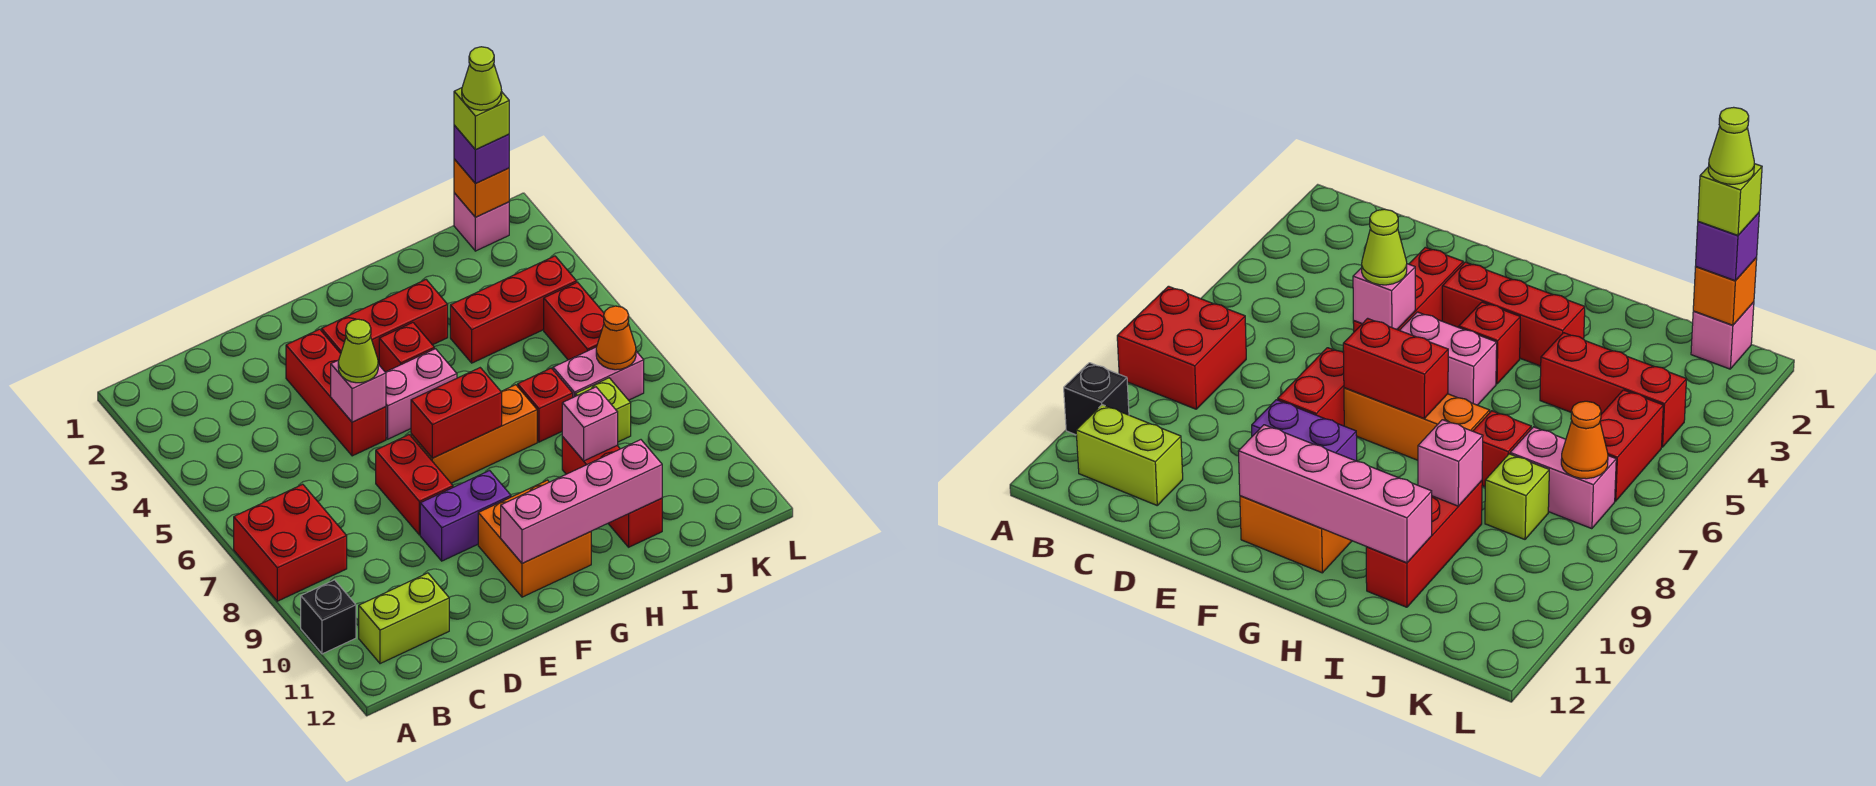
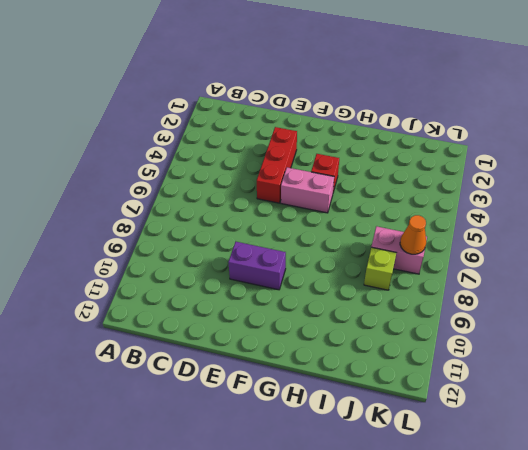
none -> red brick A7:B8 level 1
none -> black brick A10 level 1
none -> lime brick B11:C11 level 1

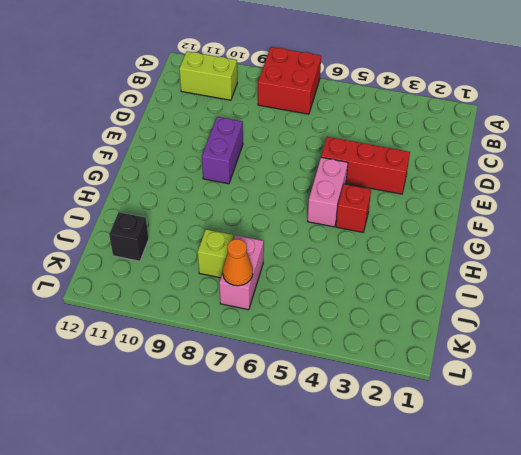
lime brick B10:B11 level 1 -> lime brick B11:C11 level 1
black brick J11 level 1 -> black brick A10 level 1
none -> red brick E7:E8 level 1
none -> red brick F3:H3 level 1
none -> orange brick F7:H7 level 1

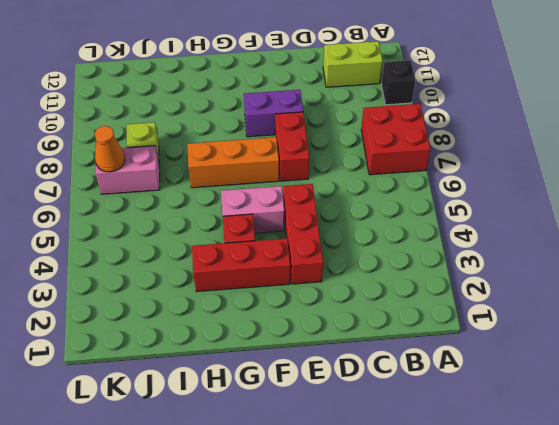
none -> orange brick F10:G11 level 1
none -> red brick I4:K4 level 1
none -> red brick I7 level 1

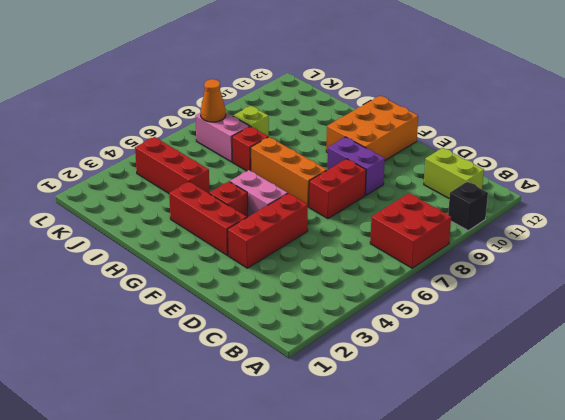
orange brick F10:G12 level 1 -> orange brick F10:G11 level 1
none -> red brick I9:I11 level 1
none -> pink brick K1 level 1
none -> red brick K5:K6 level 1

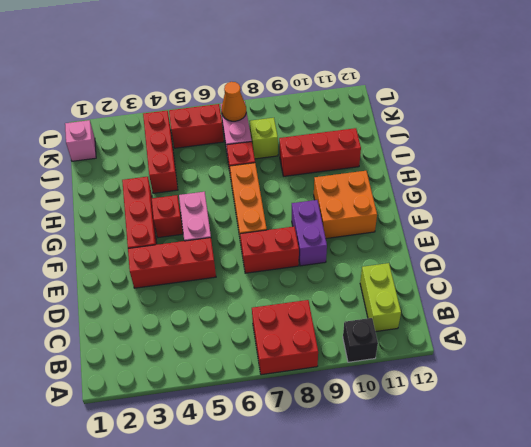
none -> pink brick E5 level 2
none -> red brick F7:G7 level 2
none -> pink brick F11:I11 level 2

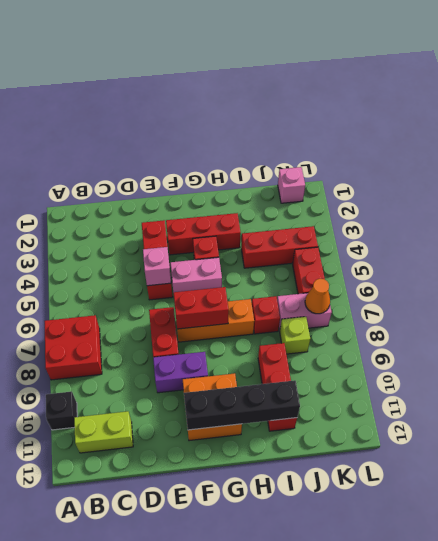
black brick F11:I11 level 2 -> pink brick F11:I11 level 2
none -> pink brick I9 level 2
none -> orange brick K1 level 2
none -> lime cone E5 level 3

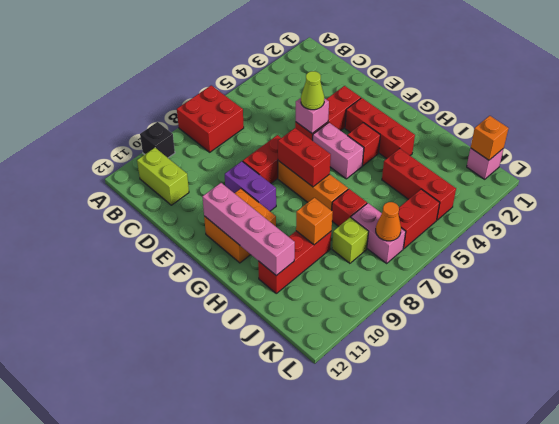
orange brick I9 level 2 -> pink brick I9 level 2
none -> purple brick K1 level 3
none -> lime brick K1 level 4
none -> lime cone K1 level 5

